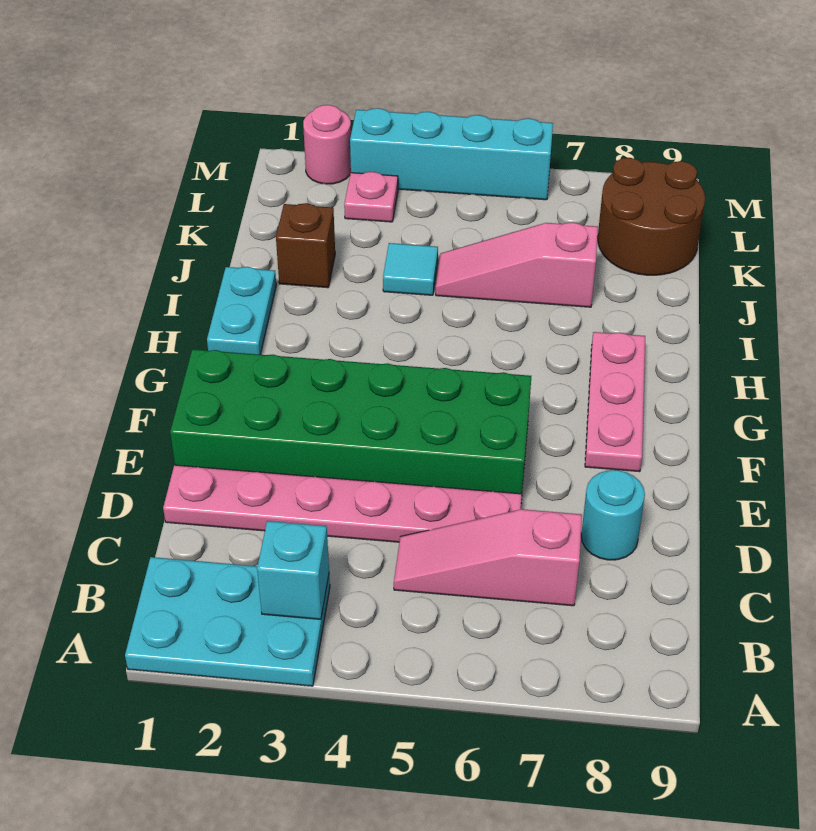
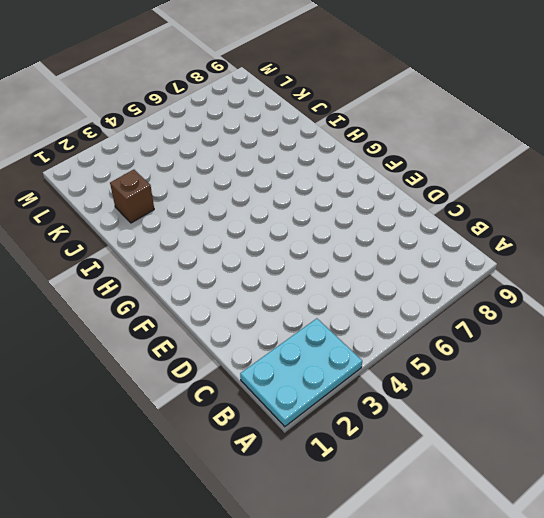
none -> pink slope C5:C7 level 1 top 7
none -> pink plate D1:D6 level 1
none -> cyan round brick D8 level 1

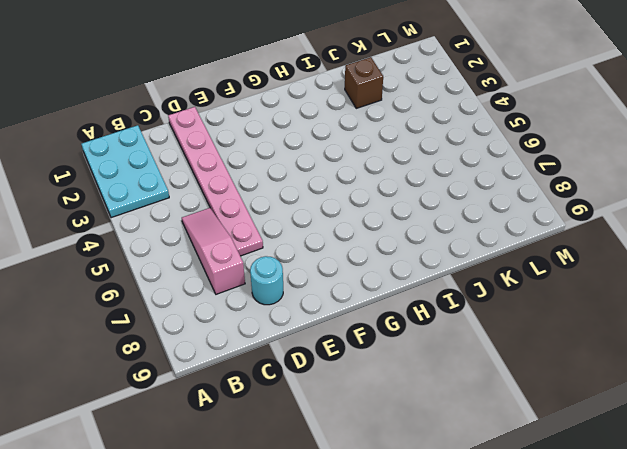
none -> green brick E1:F6 level 1
none -> pink plate F8:H8 level 1
none -> cyan plate H1:I1 level 1

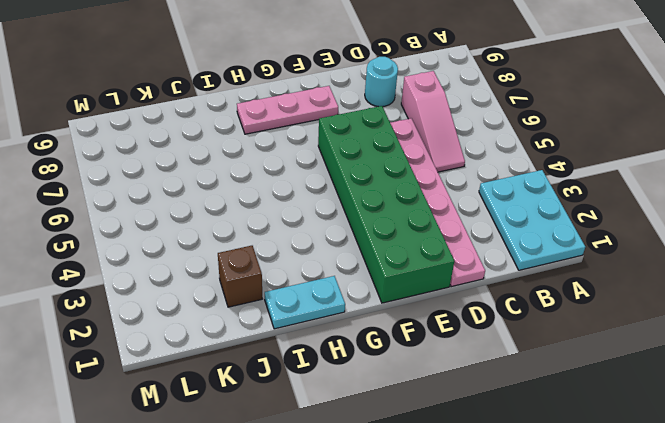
none -> cyan tile J4 level 1
none -> pink slope J5:J7 level 1 top 7
none -> brown round brick K8:L9 level 1

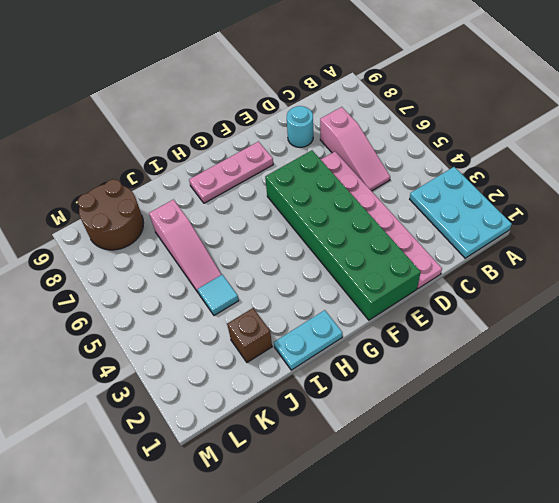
none -> pink plate L3 level 1
none -> pink round brick M2 level 1
none -> cyan brick M3:M6 level 1

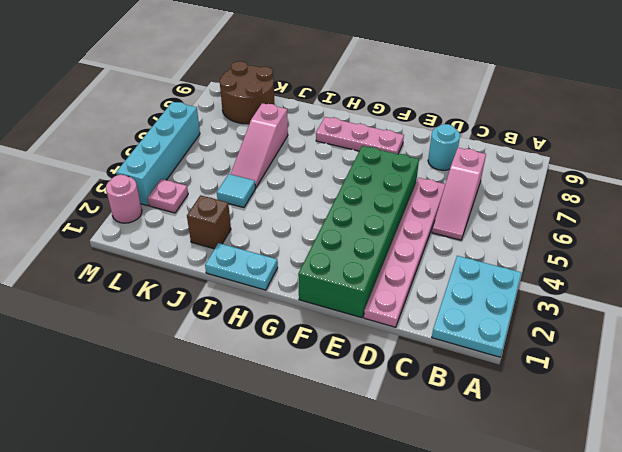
none -> cyan brick B3 level 2

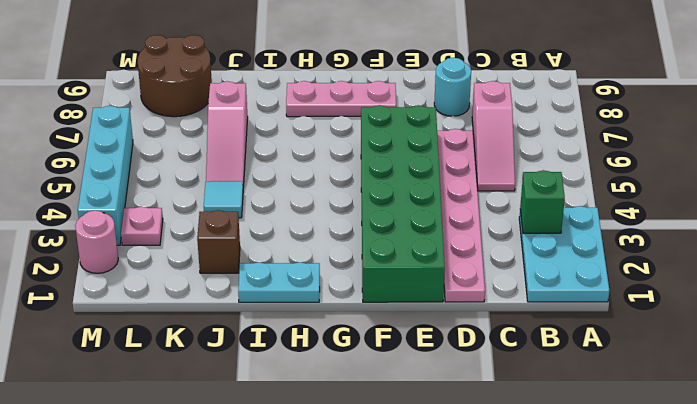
green brick B3 level 2 -> cyan brick B3 level 2

